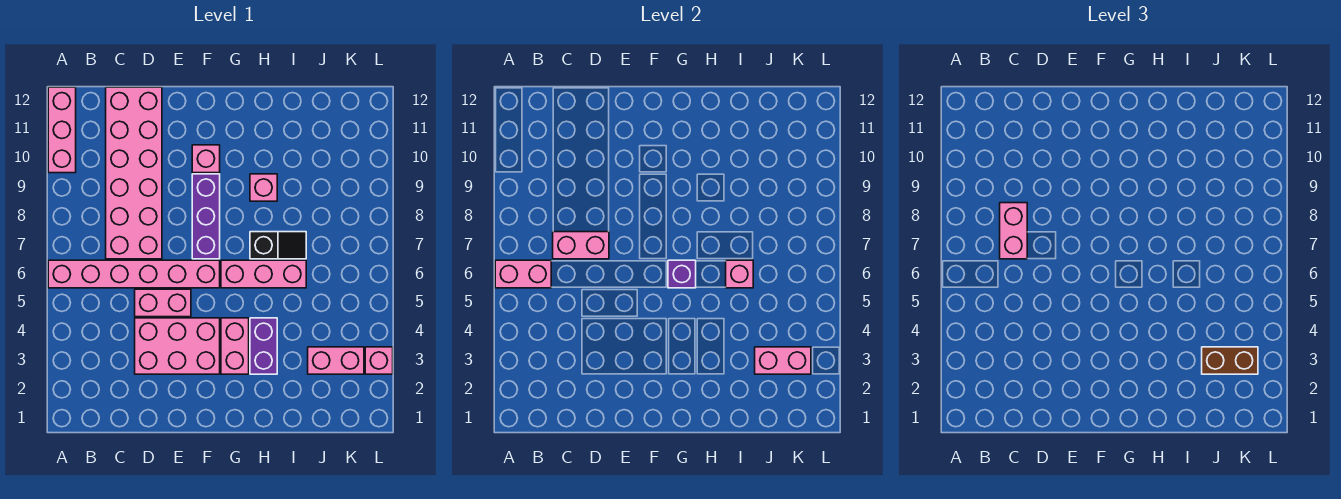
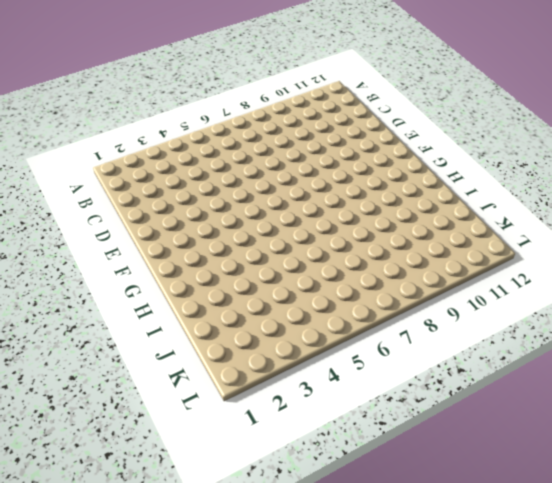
none -> pink brick A6:F6 level 1
none -> pink brick A10:A12 level 1
none -> pink brick C7:D12 level 1

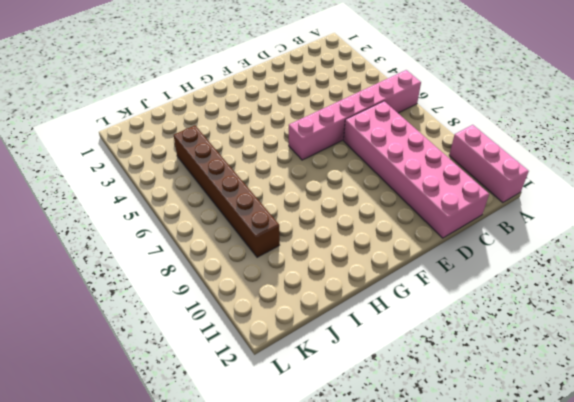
brown brick J4:J9 level 1 -> none
none -> pink brick D3:F4 level 1
none -> pink brick D5:E5 level 1
none -> purple brick F7:F9 level 1

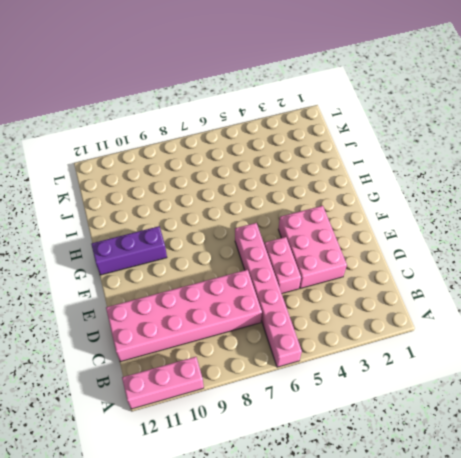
purple brick G10:G12 level 1 -> purple brick F7:F9 level 1
none -> pink brick F10 level 1
none -> pink brick G3:G4 level 1
none -> pink brick G6:I6 level 1

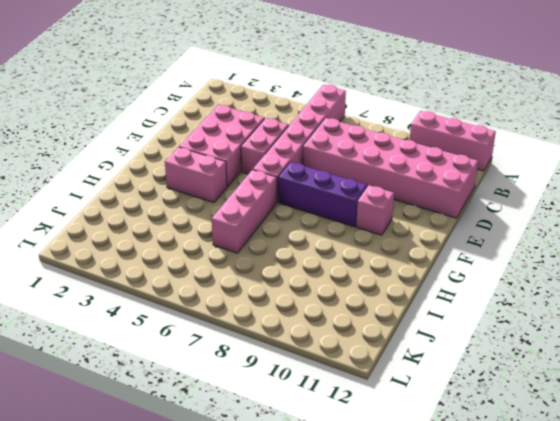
none -> purple brick H3:H4 level 1
none -> black slope H7:I7 level 1 top H
none -> pink brick H9 level 1

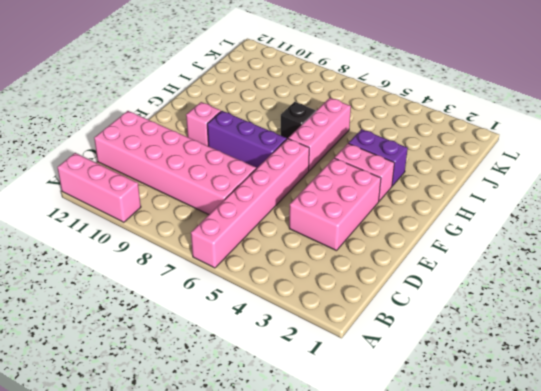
none -> pink brick D5:E5 level 1
none -> pink brick H9 level 1
none -> pink brick J3:K3 level 1

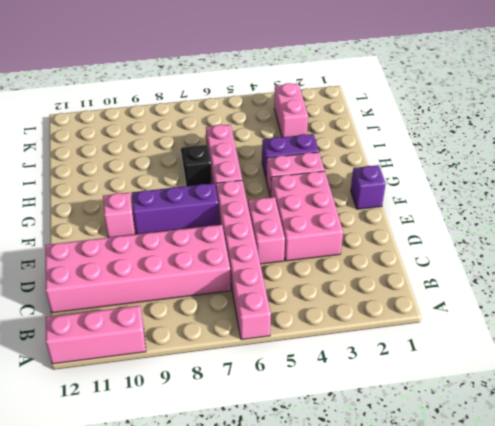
purple brick F1 level 1 -> purple brick G6 level 2
none -> pink brick H9 level 1
none -> pink brick L3 level 1
none -> pink brick A6:B6 level 2

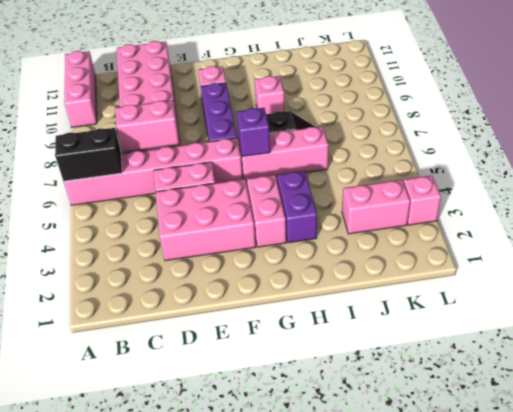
black brick A6:B6 level 2 -> pink brick A6:B6 level 2
none -> pink brick I6 level 2
none -> pink brick J3:K3 level 2
none -> pink brick C7:C8 level 3

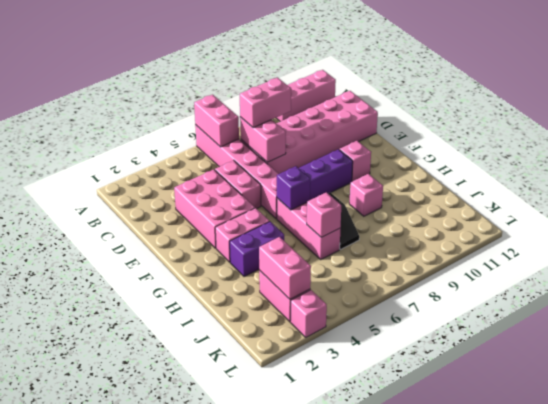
none -> brown brick J3:K3 level 3

